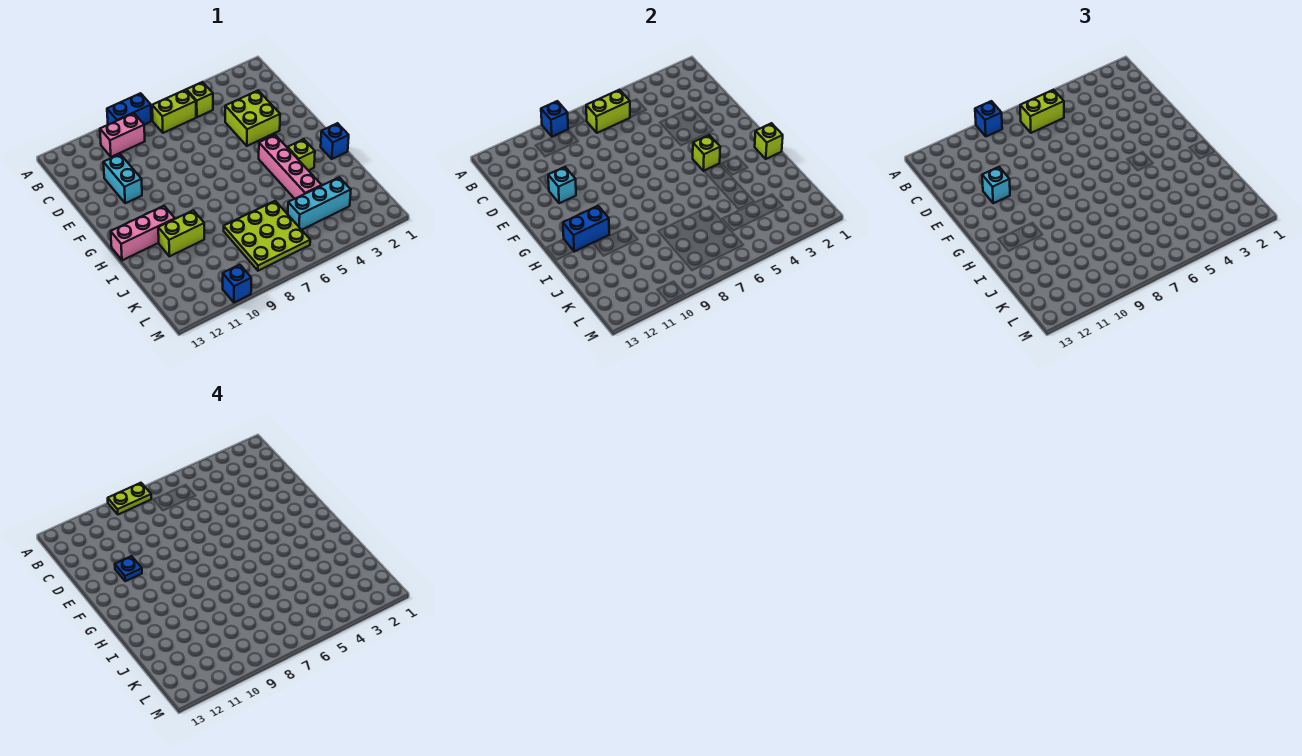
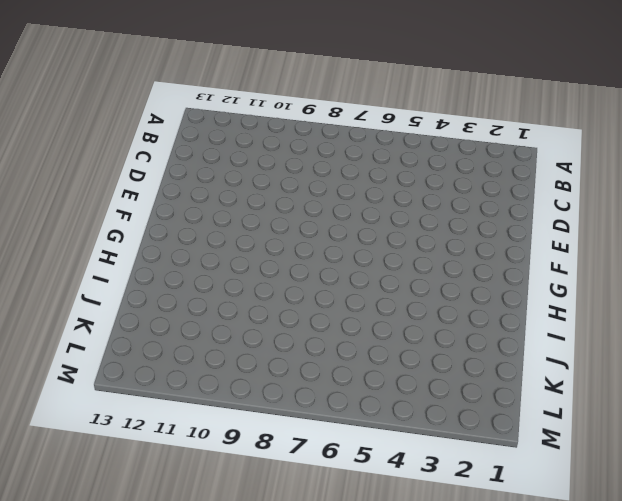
none -> blue brick A8:A9 level 1
none -> lime brick B5 level 1
none -> lime brick B6:B7 level 1

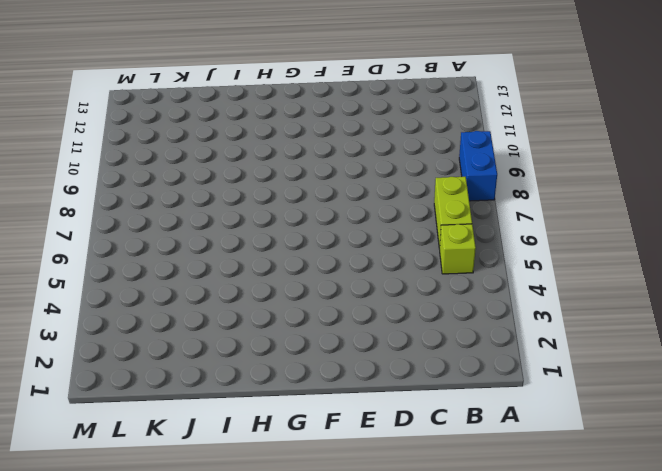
none -> pink brick B9:B10 level 1
none -> lime brick D3:E4 level 1
none -> cyan brick D11:E11 level 1

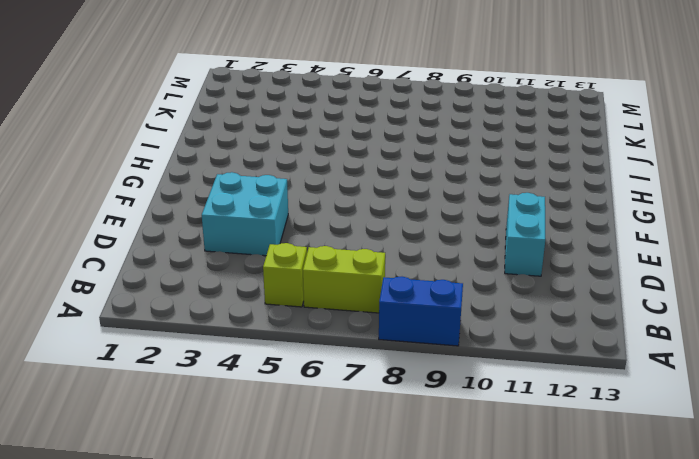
cyan brick D3:E4 level 1 -> lime brick D3:E4 level 1
none -> pink brick B9:B10 level 1
none -> pink brick G4:J4 level 1
none -> blue brick H1 level 1

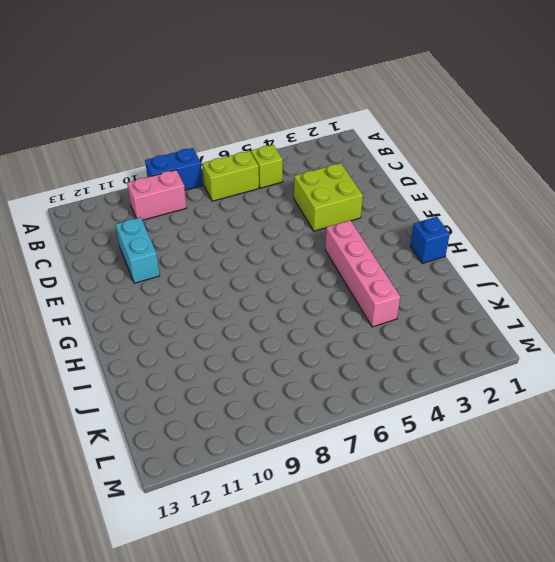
none -> lime brick H3 level 1
none -> pink brick H11:H13 level 1
none -> lime brick I10:I11 level 1

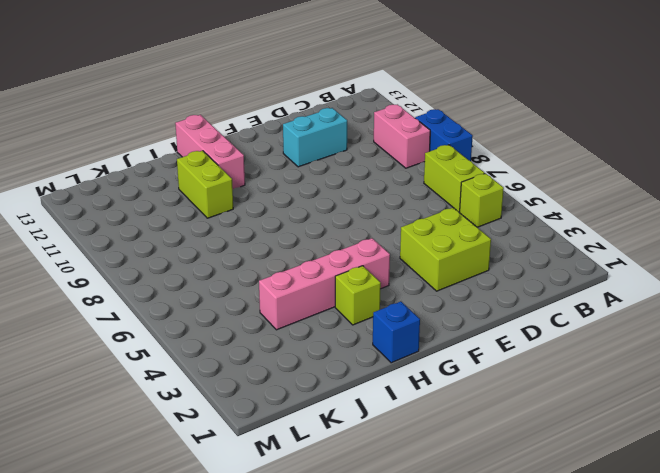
none -> lime plate J6:L8 level 1
none -> cyan brick K3:K5 level 1
none -> blue brick M10 level 1

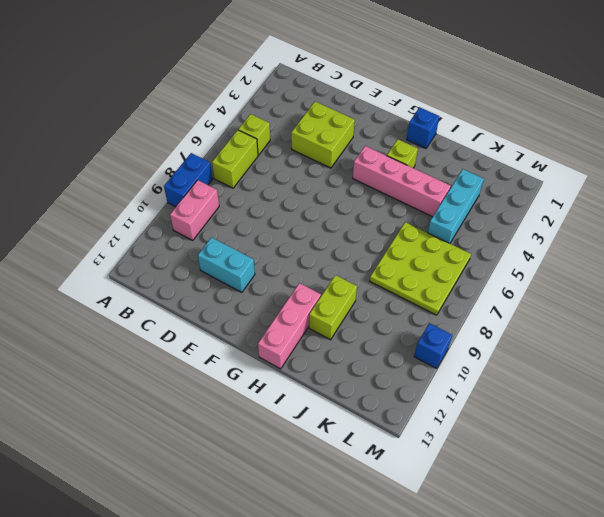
none -> blue brick A9 level 2
none -> lime brick B6:B7 level 2
none -> cyan brick E11 level 2

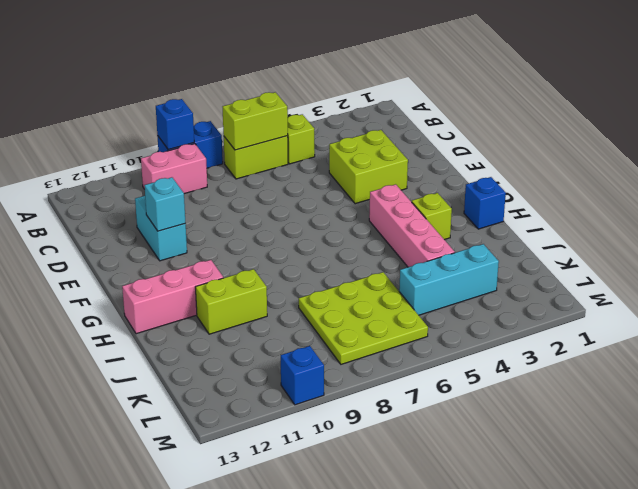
none -> lime brick G4 level 2
none -> lime brick H1 level 2
none -> blue brick H11:H12 level 2

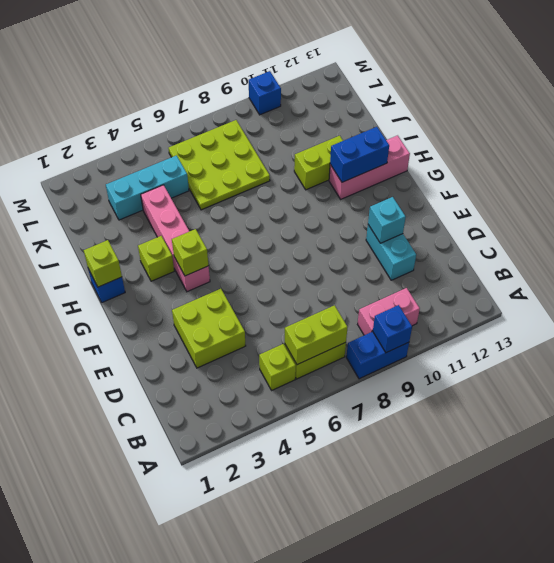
none -> blue brick A9 level 3
none -> lime brick B6:B7 level 3
none -> cyan brick E11 level 3

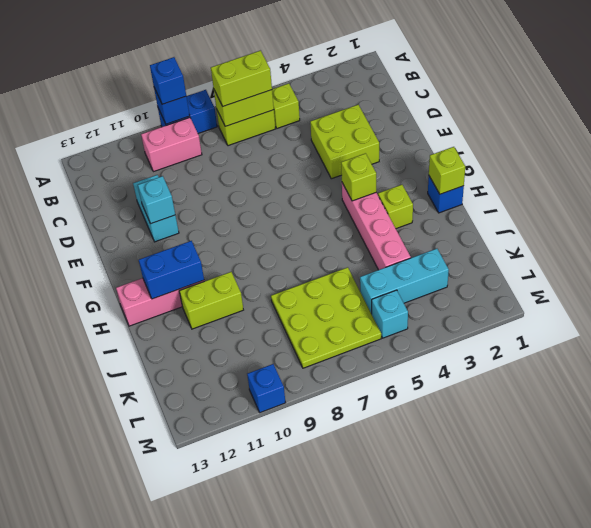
cyan brick L5 level 1 -> cyan brick E11 level 3
none -> lime plate A8:A9 level 4
none -> blue plate E11 level 4

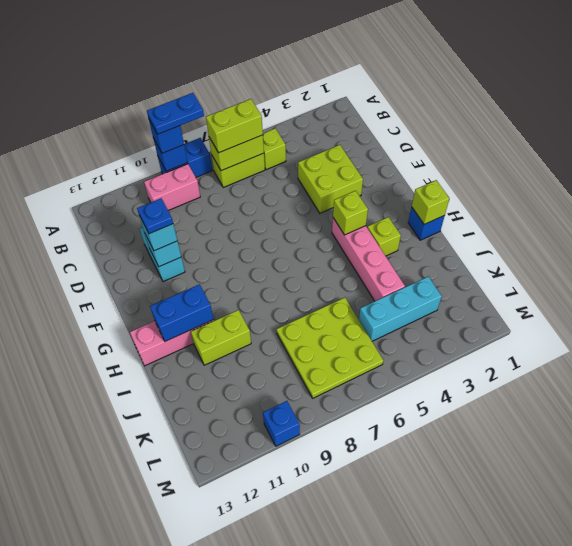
blue plate A8:A9 level 4 -> lime plate A8:A9 level 4

